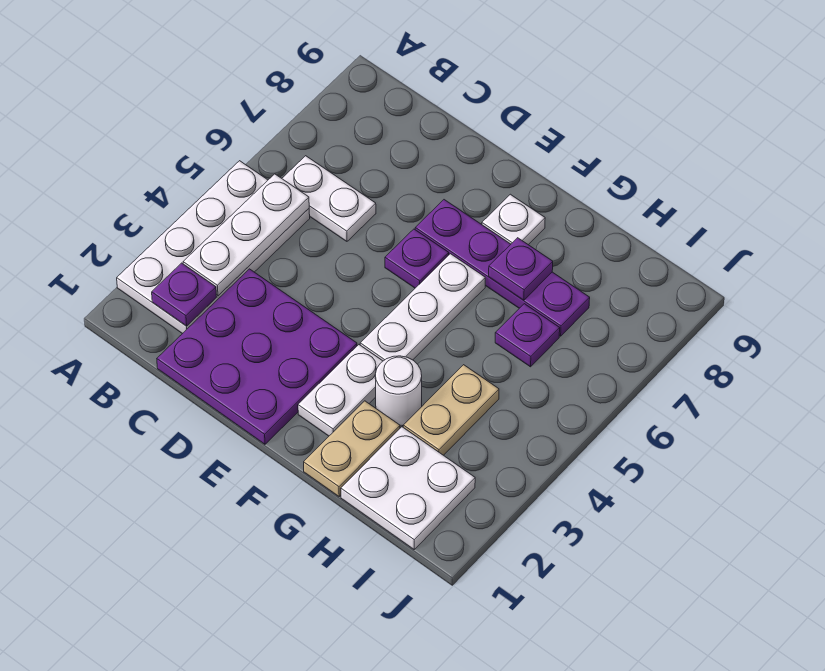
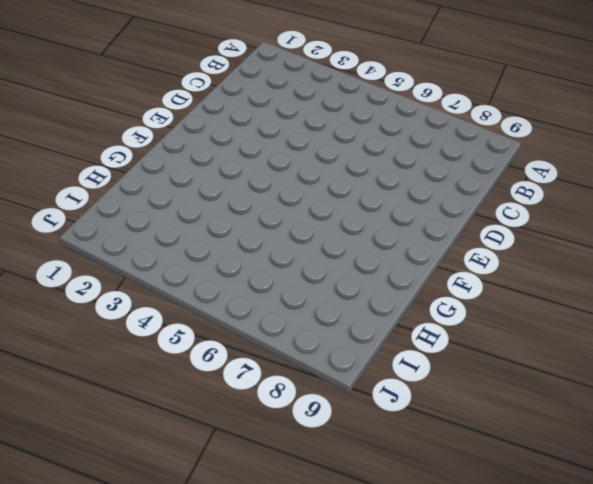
none -> white plate A2:B5 level 1
none -> white plate B6:C6 level 1
none -> purple plate C1:E3 level 1

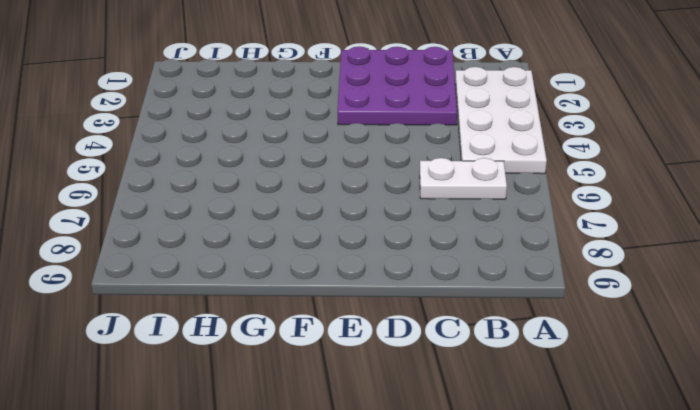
none -> purple plate E6 level 1
none -> purple plate E7:H7 level 1
none -> white plate F2:F3 level 1

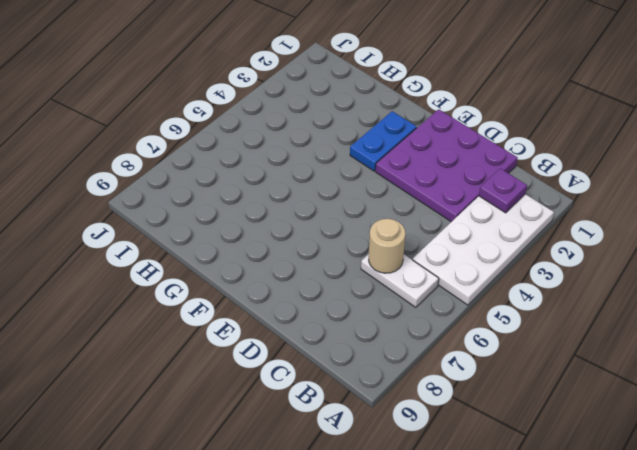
tan round brick C6 level 2 -> none
blue plate F2:F3 level 1 -> white plate F2:F3 level 1
none -> purple plate E6 level 1
none -> purple plate E7:H7 level 1
none -> white plate F4:F6 level 1

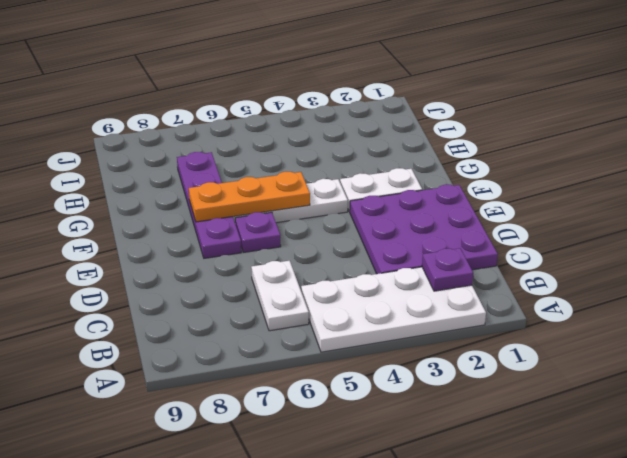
orange plate F5:F7 level 2 -> none
none -> white plate F8 level 1
none -> tan plate G1:G2 level 1
none -> white round brick G3 level 1

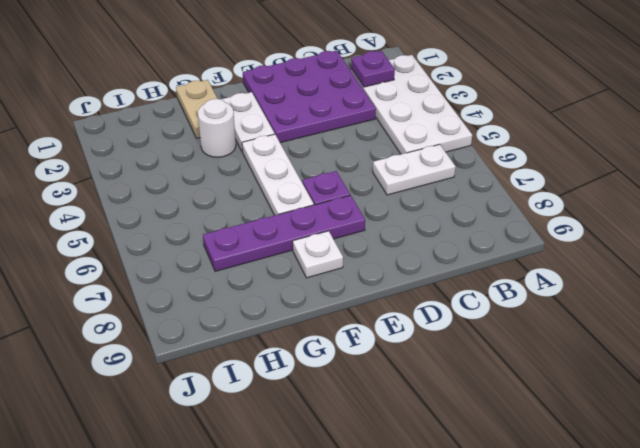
none -> white plate H1:I2 level 1
none -> tan plate H3:H4 level 1
none -> purple plate H6 level 1

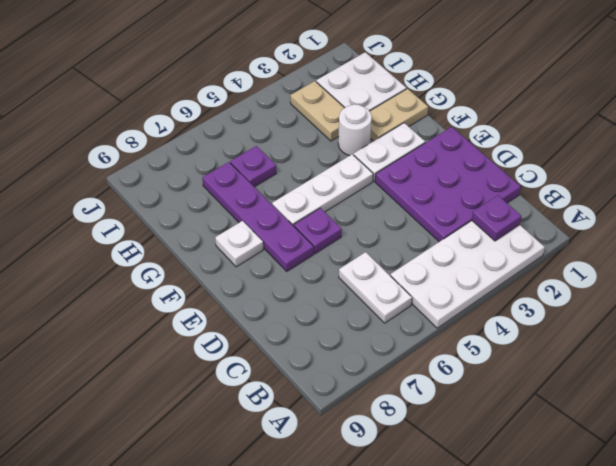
tan plate H3:I3 level 1 -> tan plate H3:H4 level 1
none -> white plate B3:B5 level 2
none -> purple plate G7 level 2

